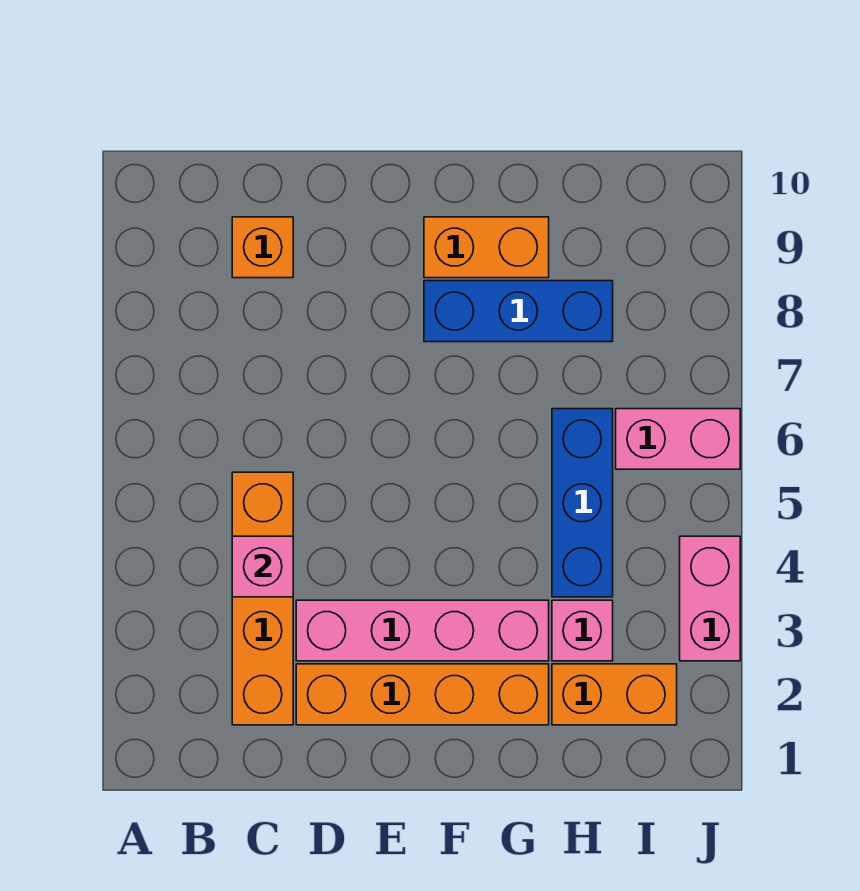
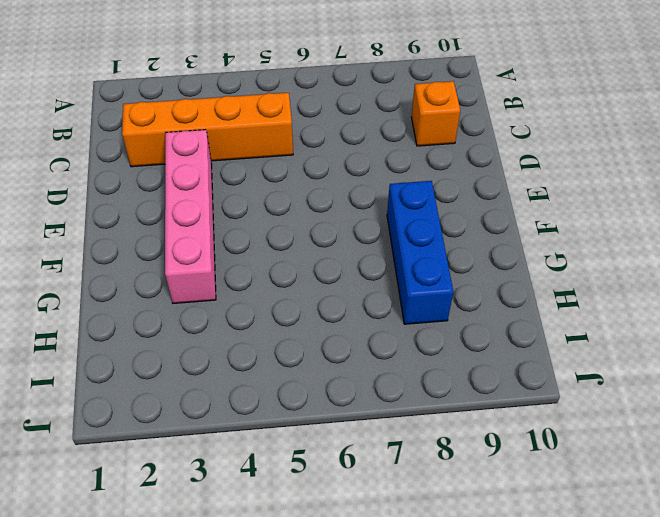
none -> orange brick D2:G2 level 1
none -> orange brick F9:G9 level 1
none -> orange brick H2:I2 level 1

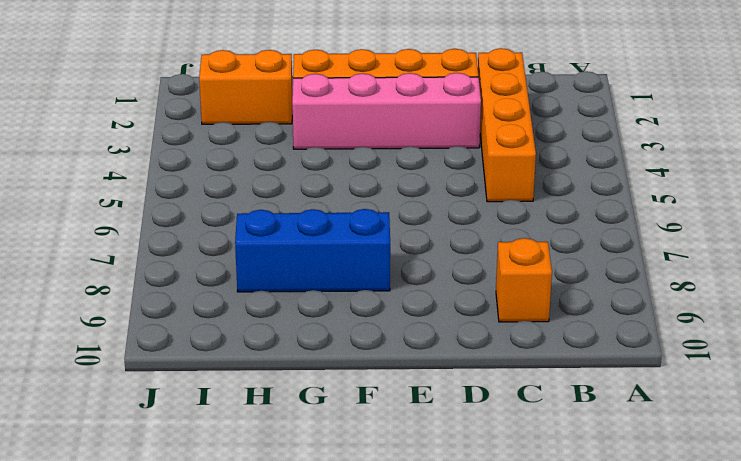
none -> orange brick F9:G9 level 1
none -> pink brick H3 level 1
none -> blue brick H4:H6 level 1

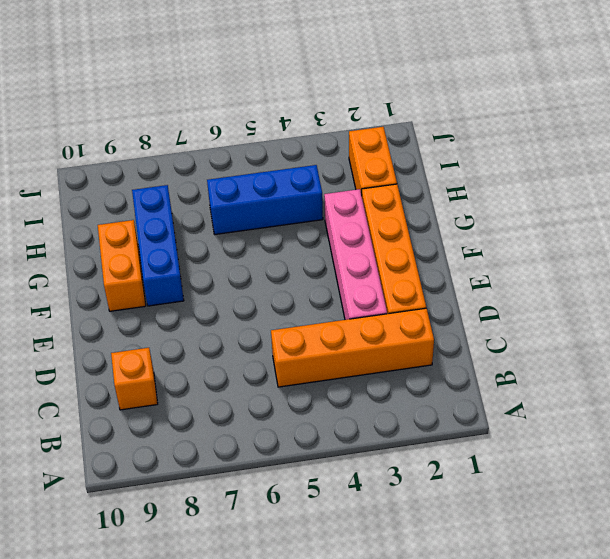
none -> pink brick H3 level 1
none -> pink brick I6:J6 level 1
none -> pink brick J3:J4 level 1

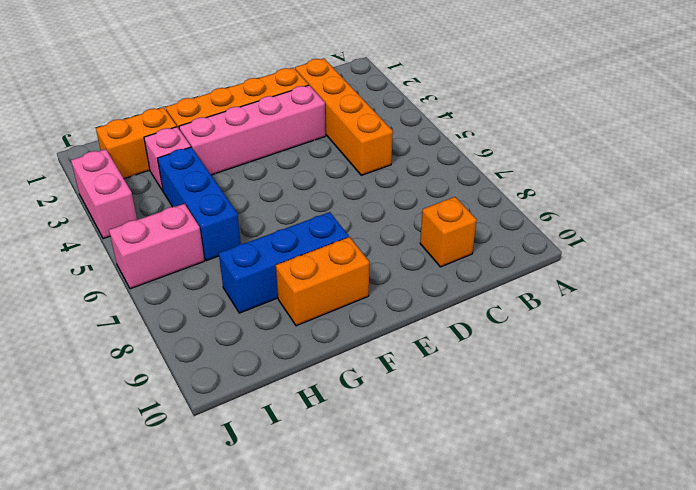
none -> pink brick C4 level 2

